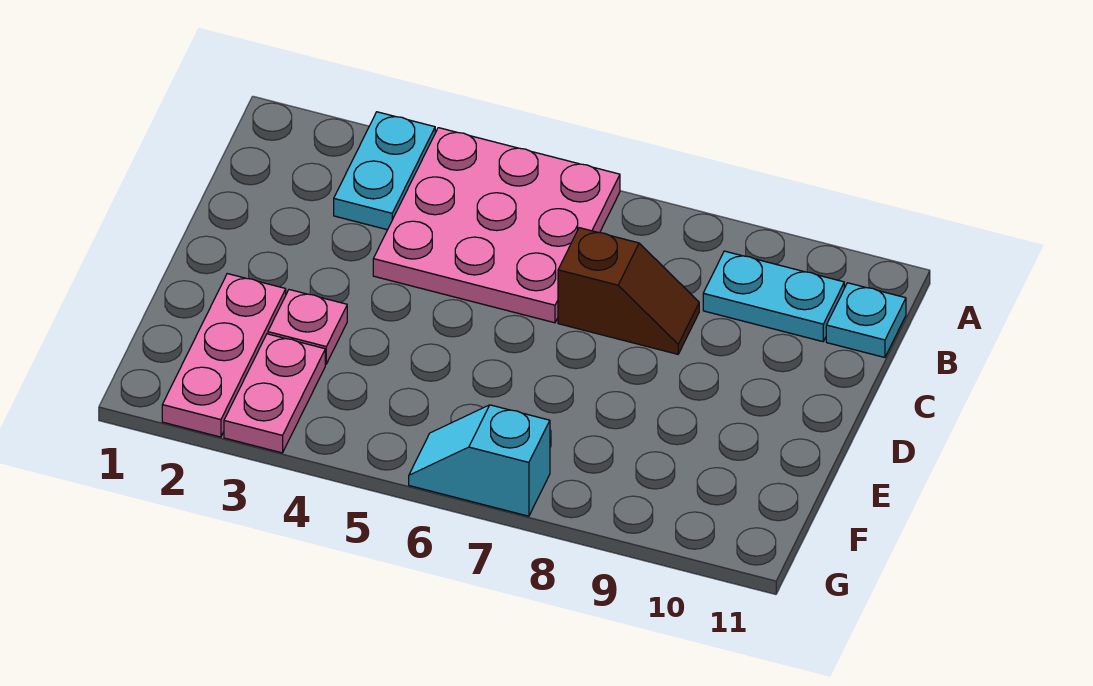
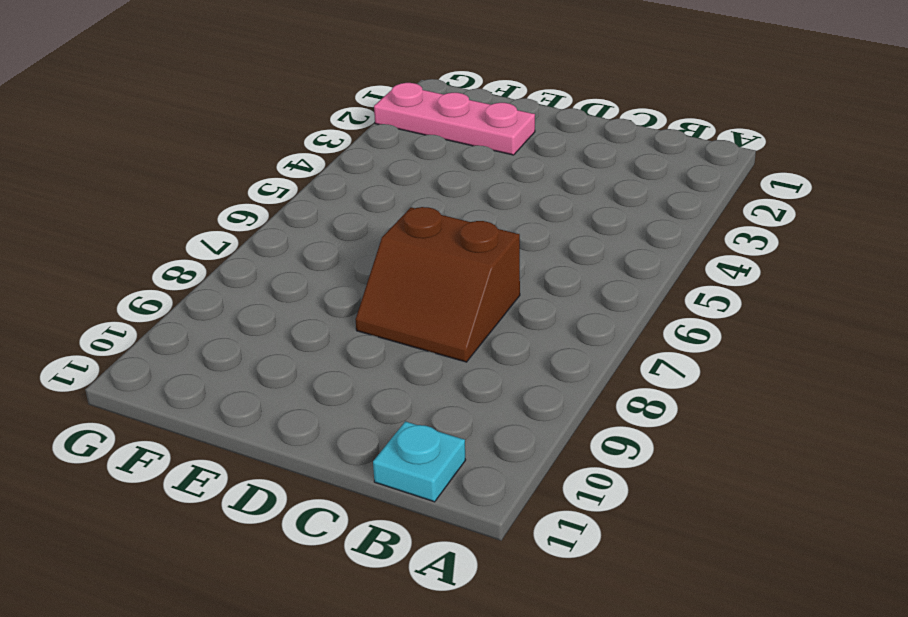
brown slope C7:D8 level 1 top 7 -> brown slope C7:C8 level 1 top 7
none -> cyan plate A3:B3 level 1
none -> pink plate A4:C6 level 1

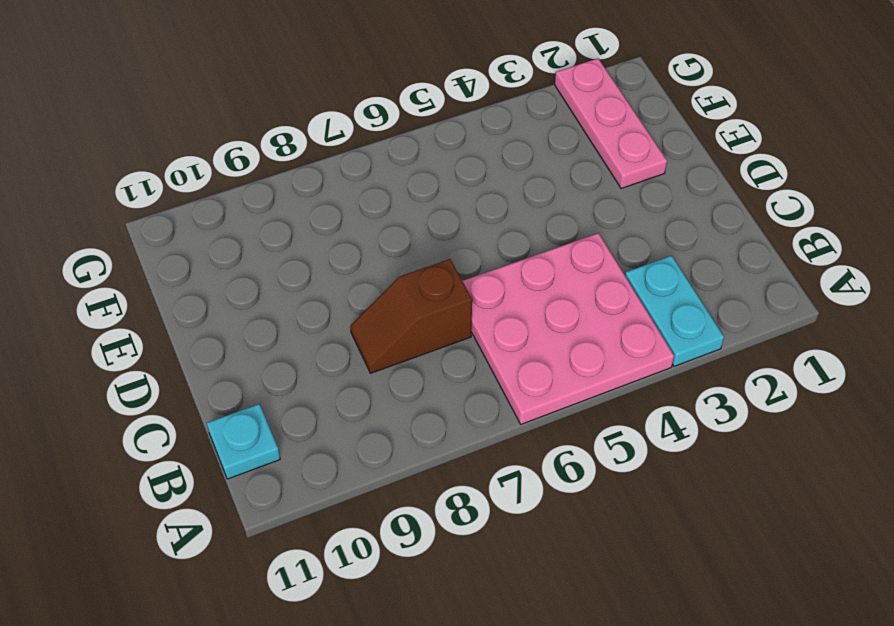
none -> cyan plate B9:B10 level 1
none -> pink plate E3 level 1

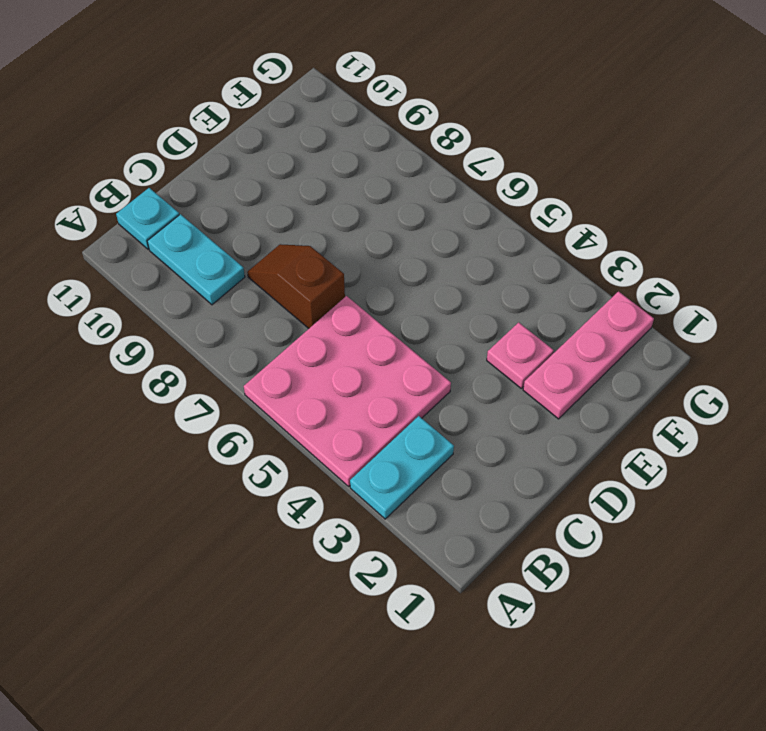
none -> pink plate F3:G3 level 1
none -> cyan slope G6:G7 level 1 top 7

